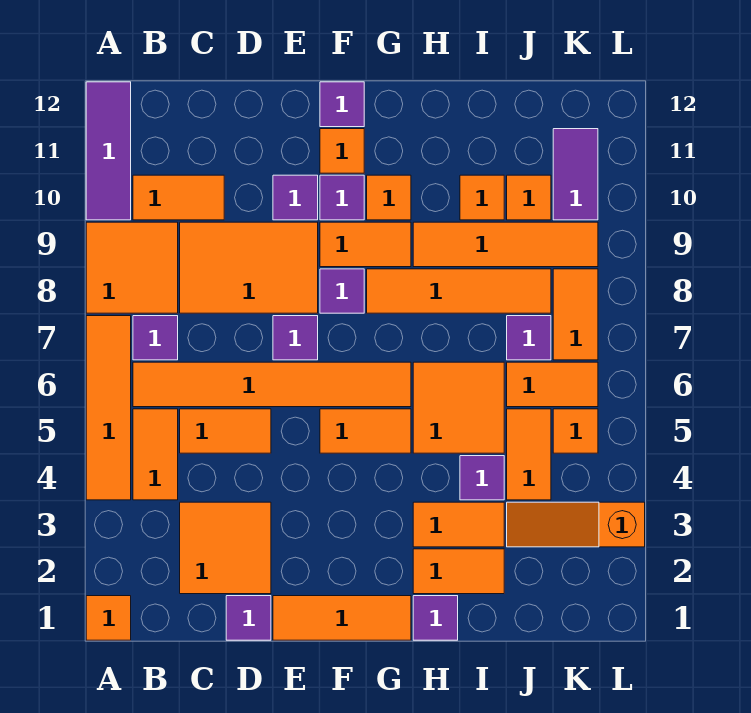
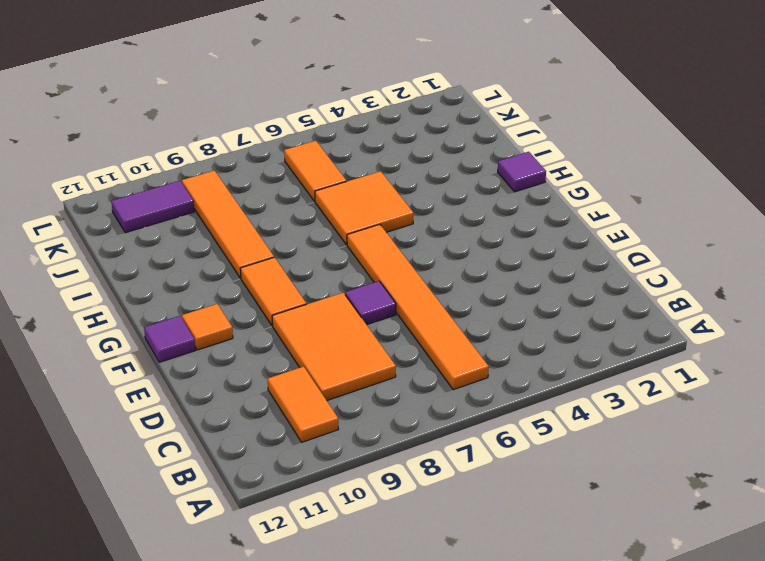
none -> orange tile A1 level 1
none -> orange tile A4:A7 level 1
none -> orange tile A8:B9 level 1
none -> purple tile A10:A12 level 1

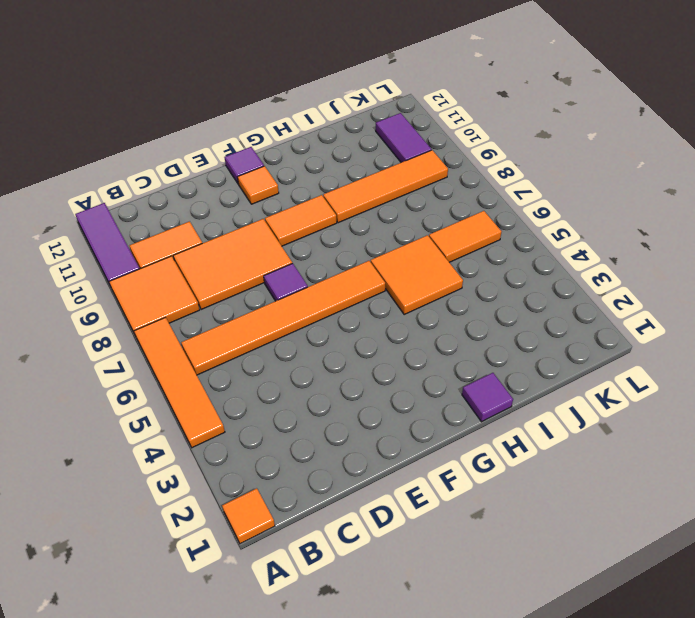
none -> orange tile B4:B5 level 1
none -> purple tile B7 level 1
none -> orange tile C2:D3 level 1
none -> orange tile C5:D5 level 1

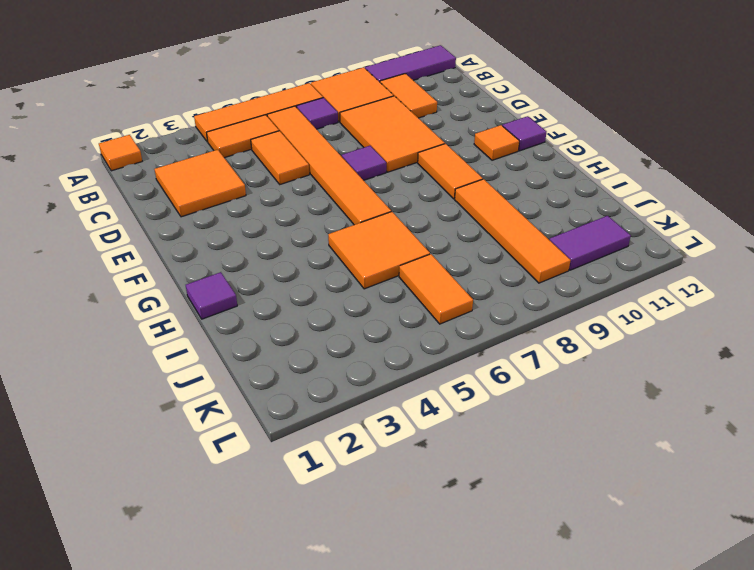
none -> purple tile D1 level 1
none -> orange tile E1:G1 level 1
none -> purple tile E10 level 1
none -> orange tile F5:G5 level 1

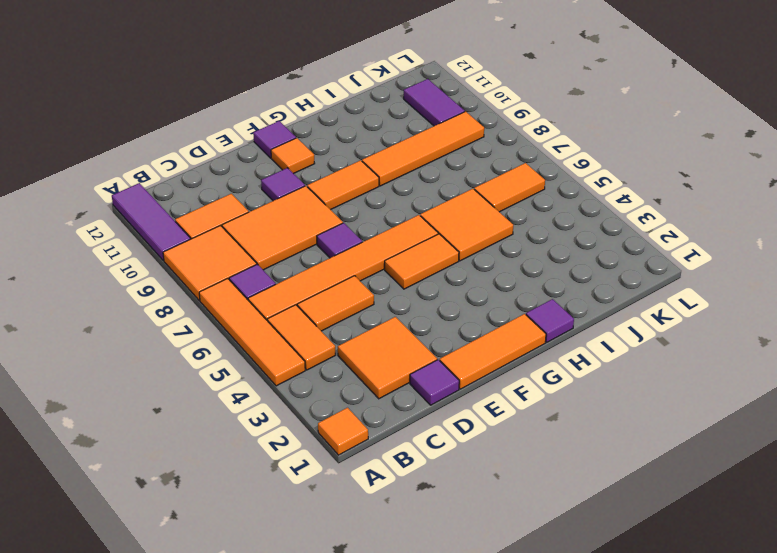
none -> purple tile F8 level 1
none -> purple tile F10 level 1
none -> orange tile G8:J8 level 1
none -> orange tile G10 level 1

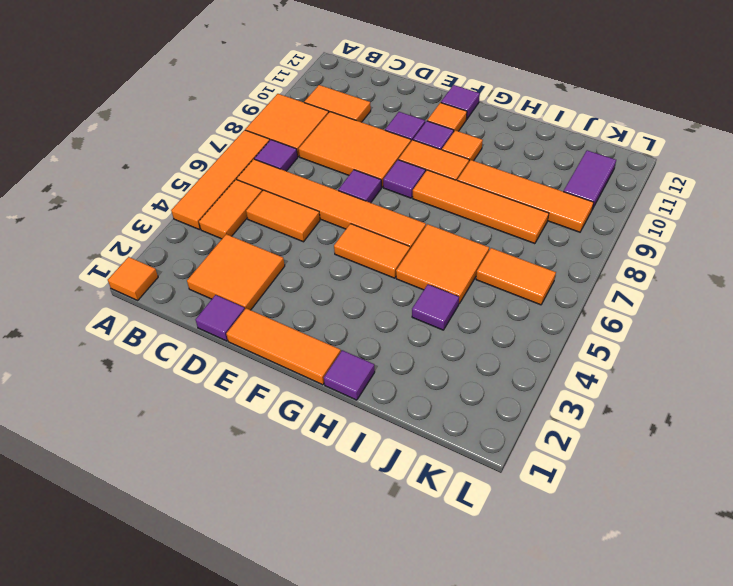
none -> purple tile A10:A12 level 1
none -> orange tile H2:I2 level 1
none -> orange tile H3:I3 level 1
none -> orange tile I10 level 1

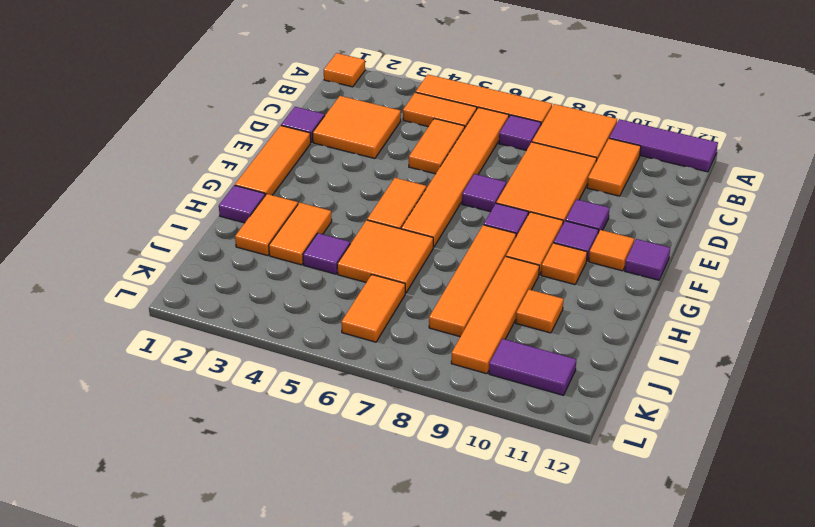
none -> orange slope J3:L3 level 1 top L
none -> orange tile J4:J5 level 1
none -> purple tile J7 level 1
none -> orange tile J10 level 1

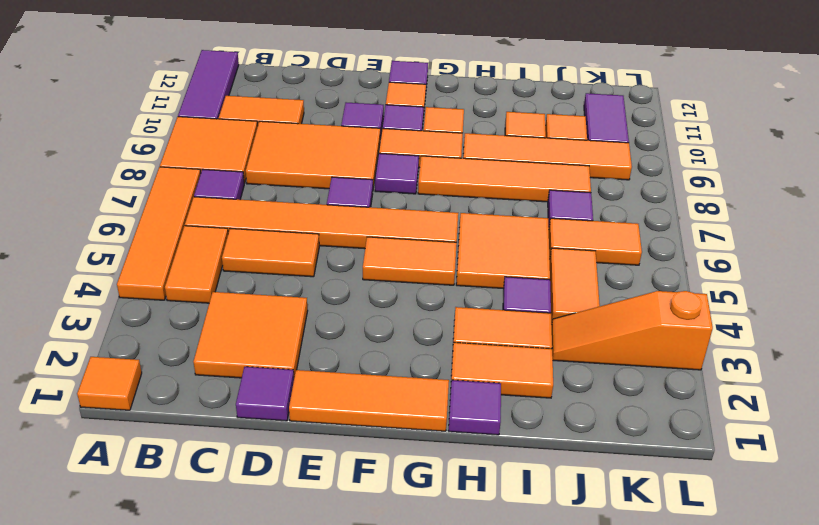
none -> orange tile K5 level 1
none -> orange tile K7:K8 level 1

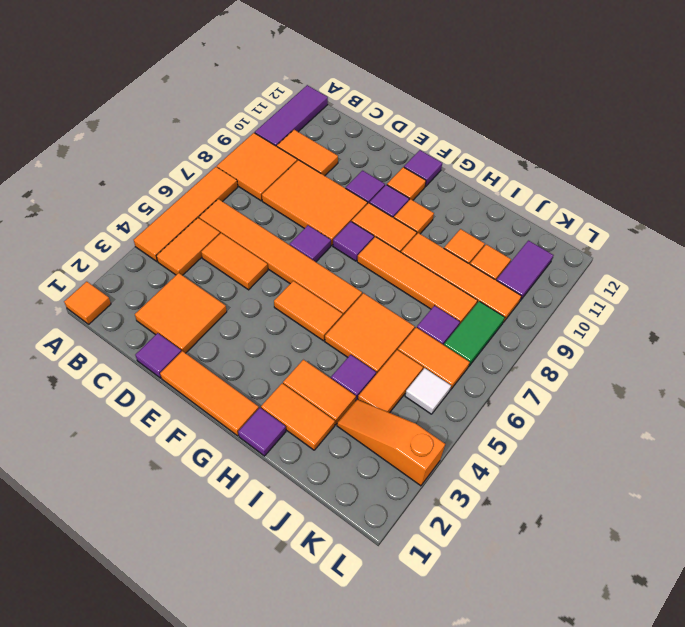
white tile K5 level 1 -> orange tile K5 level 1
green tile K7:K8 level 1 -> orange tile K7:K8 level 1
none -> purple tile B7 level 1

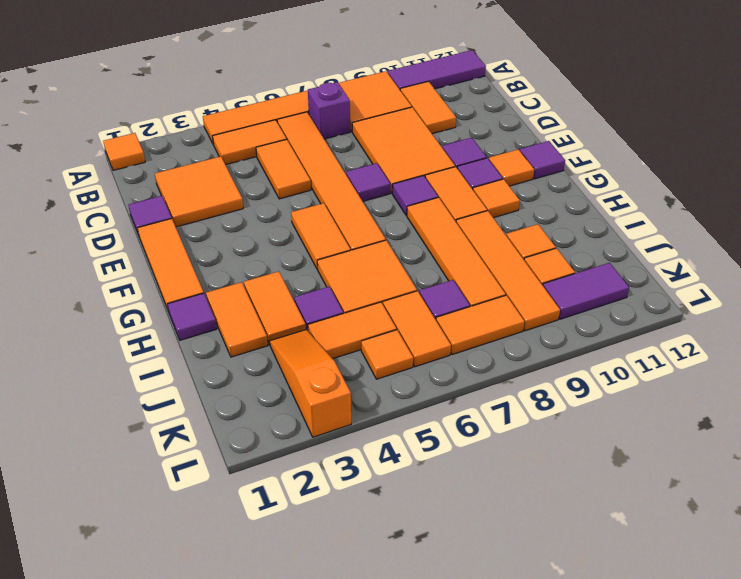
purple brick B7 level 1 -> purple tile B7 level 1

